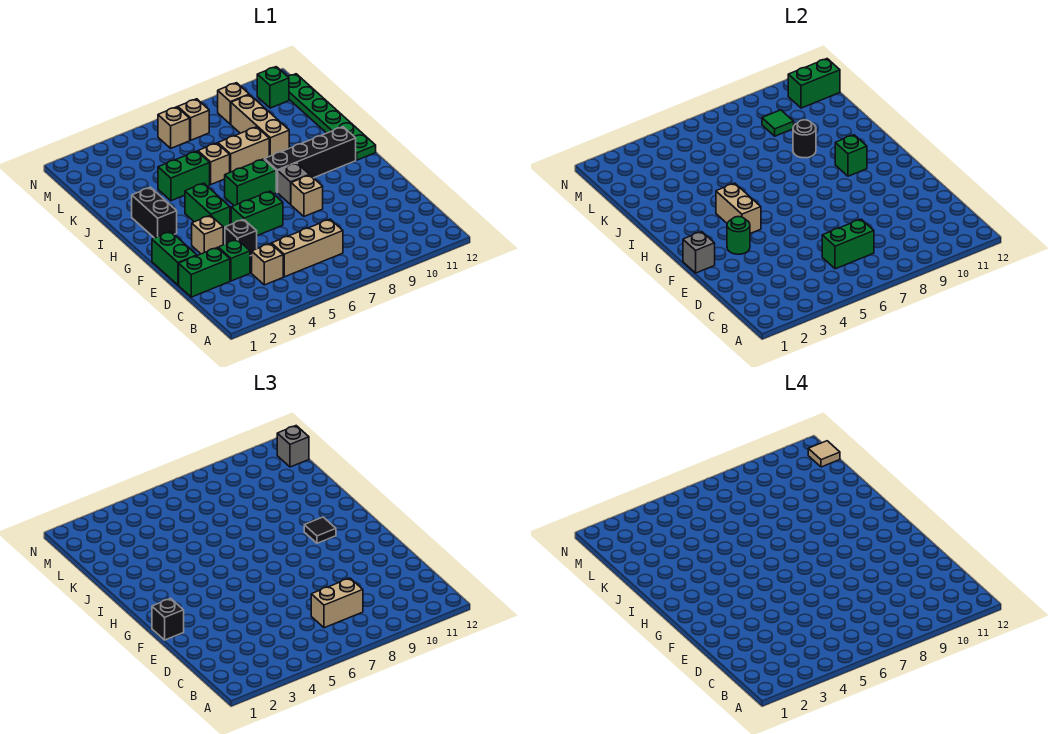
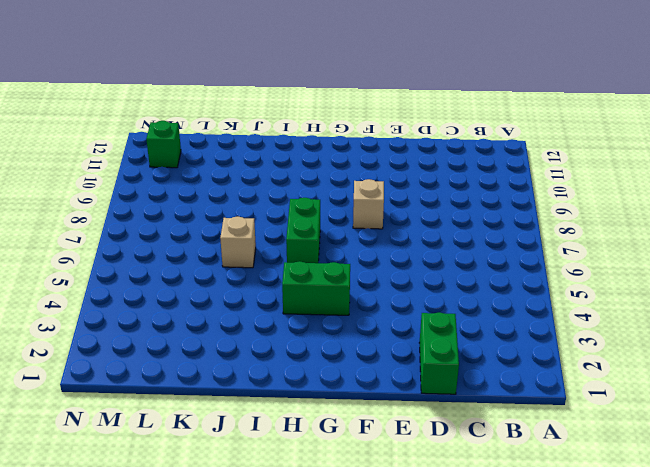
none -> tan brick C4 level 1
none -> tan brick C5:C7 level 1
none -> green brick D3 level 1
none -> green brick E1:F1 level 1

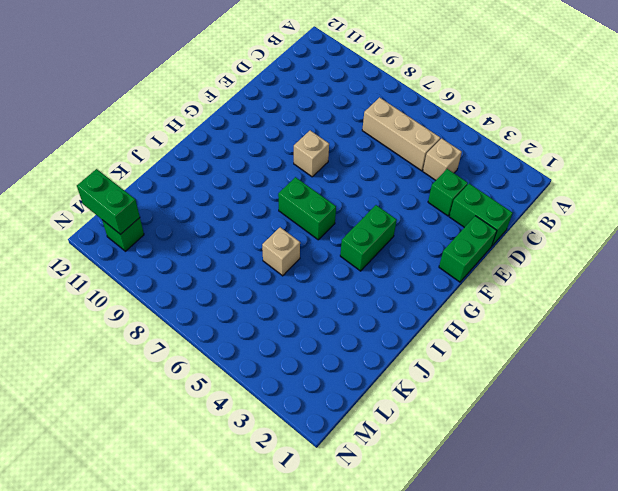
none -> black brick E4 level 1
none -> tan brick F3 level 1
none -> green brick F5:F6 level 1
none -> grey brick G8 level 1

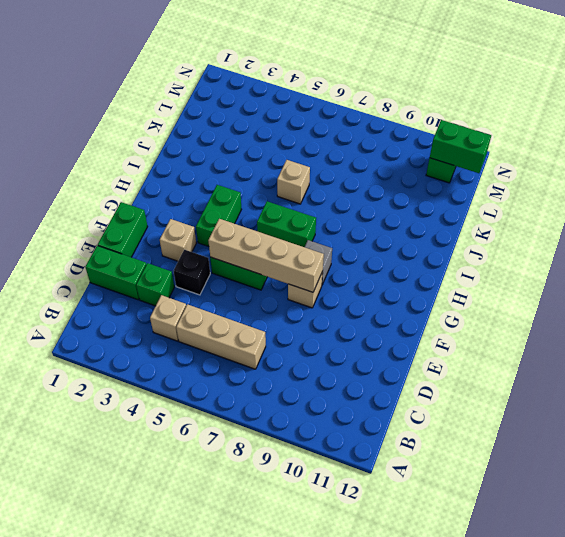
tan brick F5:F8 level 2 -> none
none -> black brick H2:I2 level 1
none -> black brick H8:H11 level 1
none -> green plate H12:M12 level 1
none -> green brick J4:J5 level 1

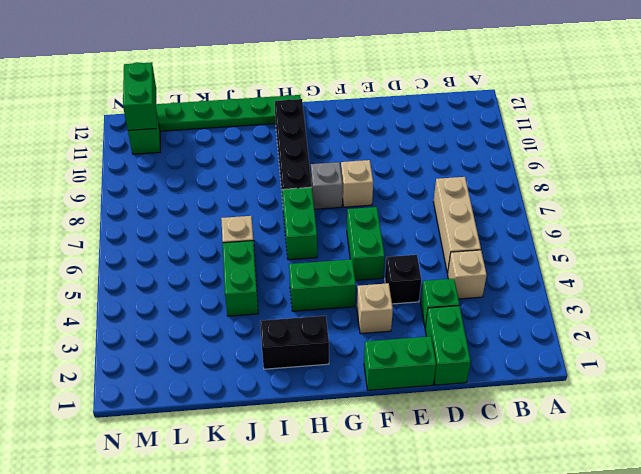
none -> tan brick J7:J8 level 1
none -> tan brick J9:L9 level 1
none -> tan brick M6 level 1
none -> tan brick M7 level 1

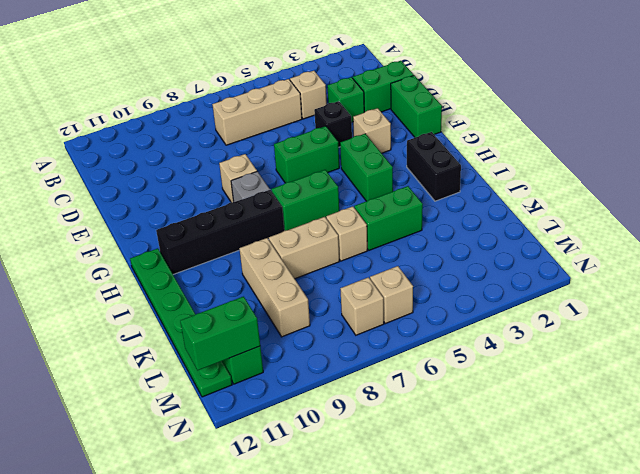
none -> tan brick M9 level 1
none -> green brick C6:C7 level 2
none -> grey brick F1 level 2
none -> green round brick F3 level 2

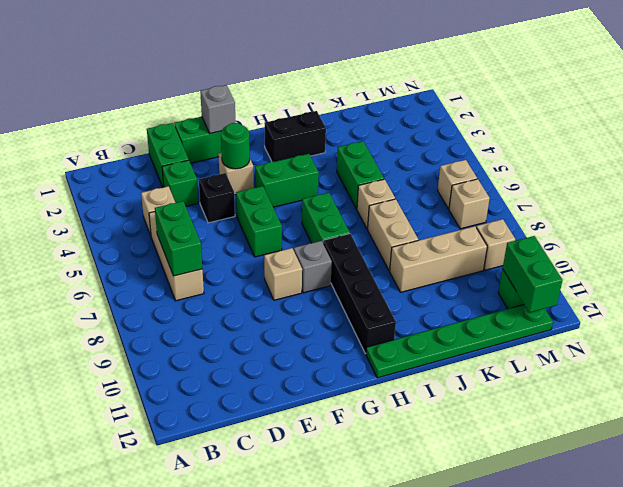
none -> tan brick G4:H4 level 2
none -> green brick H10 level 2
none -> black round brick J9 level 2
none -> green tile L9 level 2

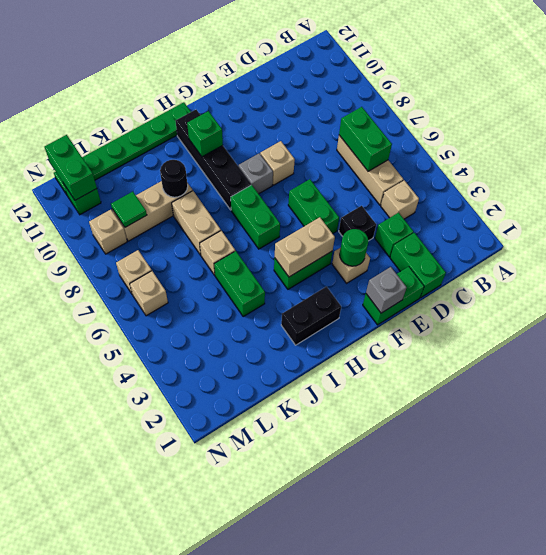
none -> tan brick C7:C8 level 3
none -> black brick F1 level 3
none -> black tile H10 level 3
none -> grey brick M12 level 3

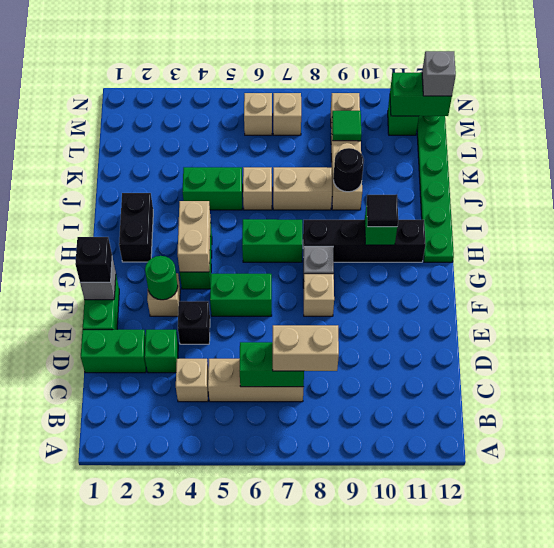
none -> tan tile M12 level 4

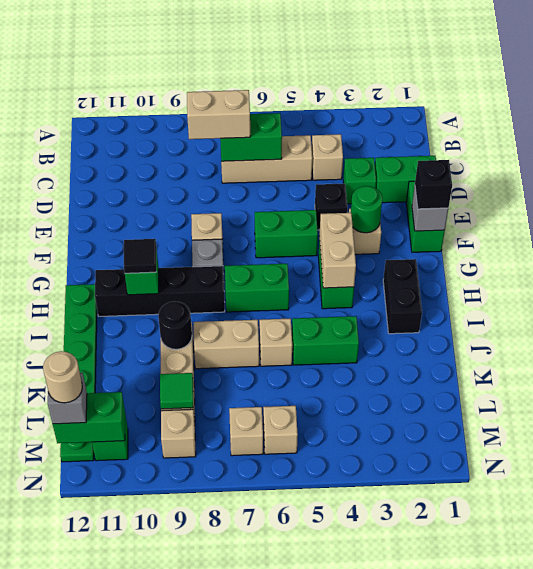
tan round brick M12 level 4 -> tan tile M12 level 4

